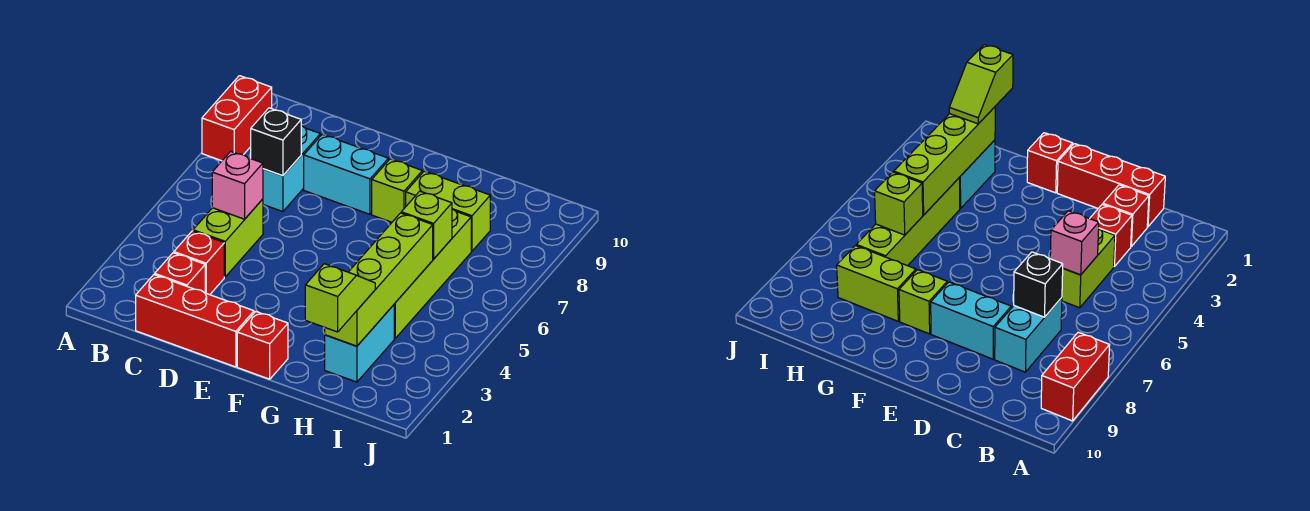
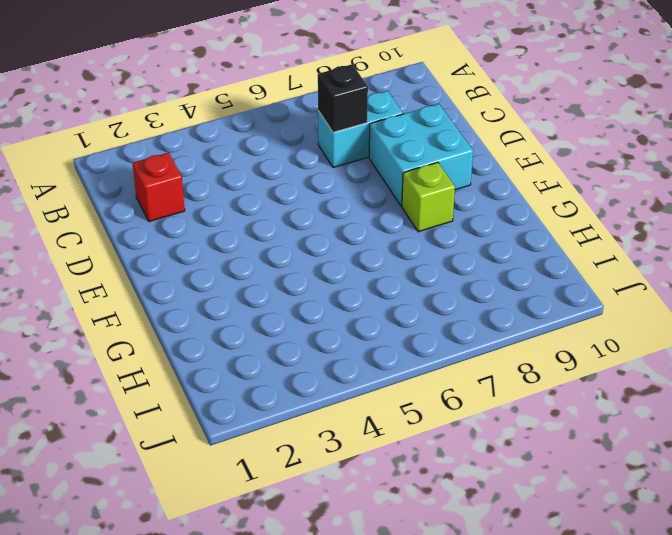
cyan brick D8:E9 level 1 -> cyan brick D8:E8 level 1
none -> red brick A8:A9 level 1
none -> red brick C1:E1 level 1
none -> red brick C3 level 1

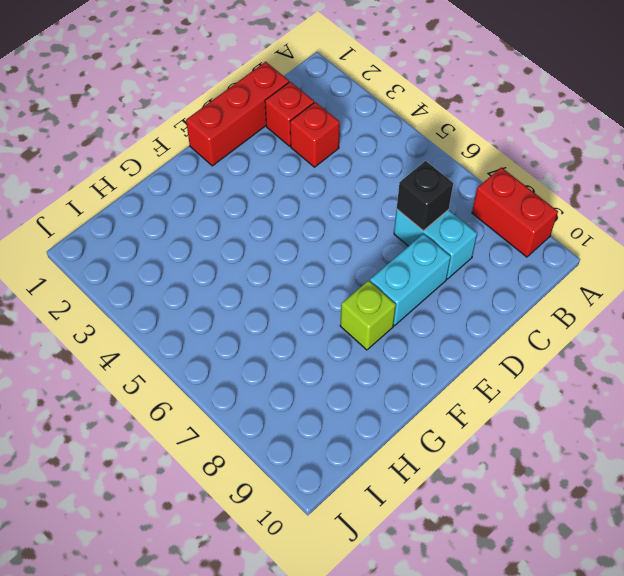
none -> lime brick C4:C5 level 1
none -> red brick F1 level 1
none -> lime brick G8:H8 level 1

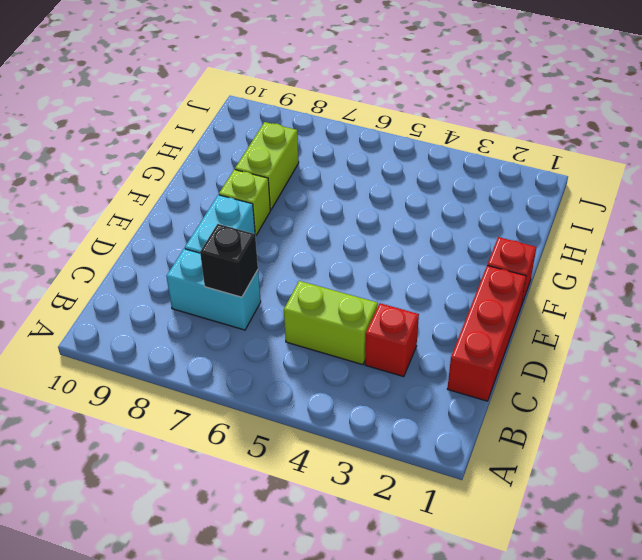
none -> red brick A8:A9 level 1
none -> red brick C2 level 1
none -> cyan brick H2:H3 level 1

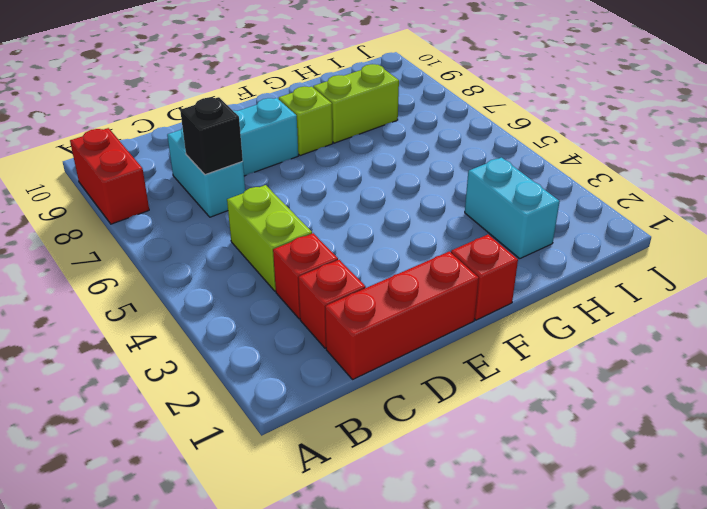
none -> lime brick H4:H7 level 1
none -> pink brick C5 level 2
none -> lime brick H2:H5 level 2

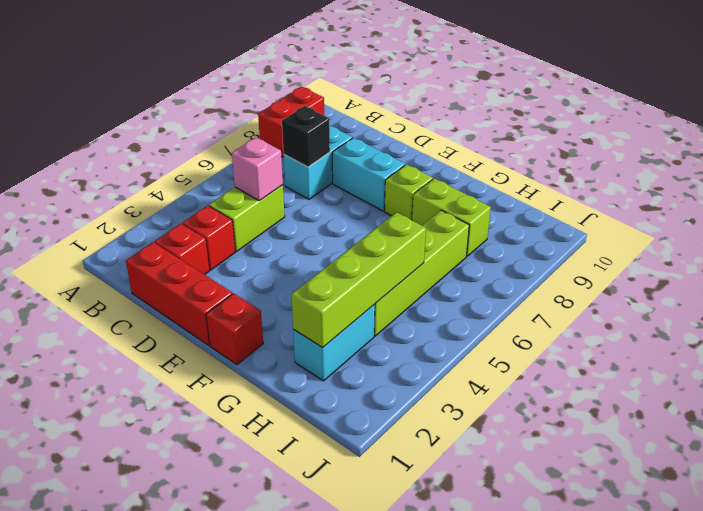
none -> lime brick H6 level 2
none -> lime slope H1:H2 level 3 top 1

